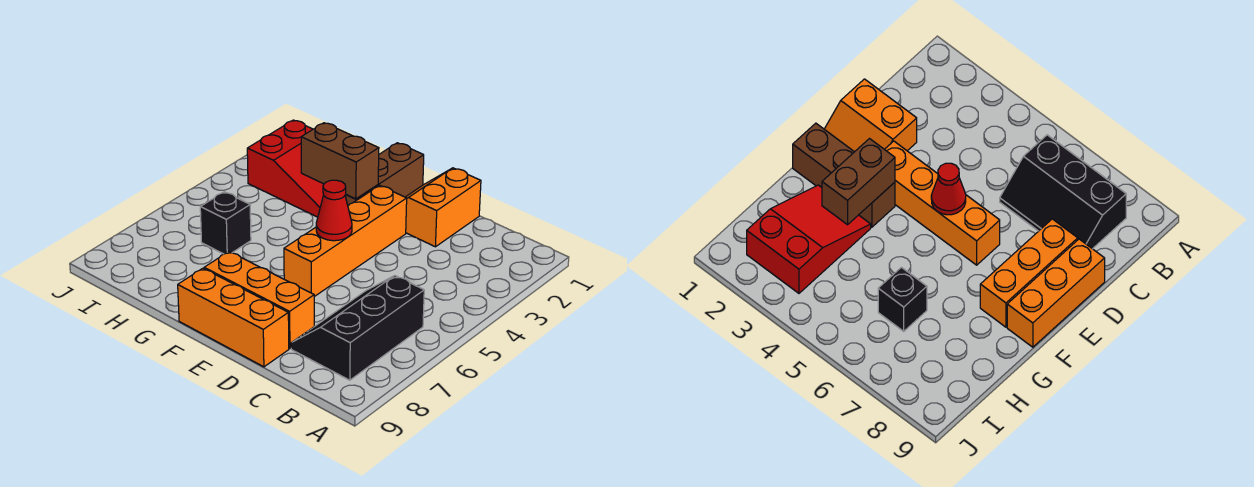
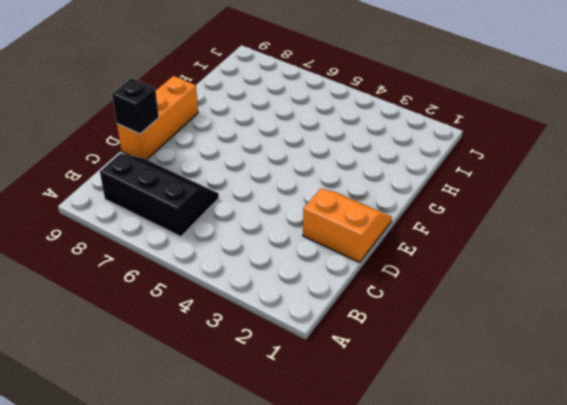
black brick D9 level 2 -> black brick H6 level 1
none -> orange brick D8:F8 level 1
none -> orange brick E3:E6 level 1

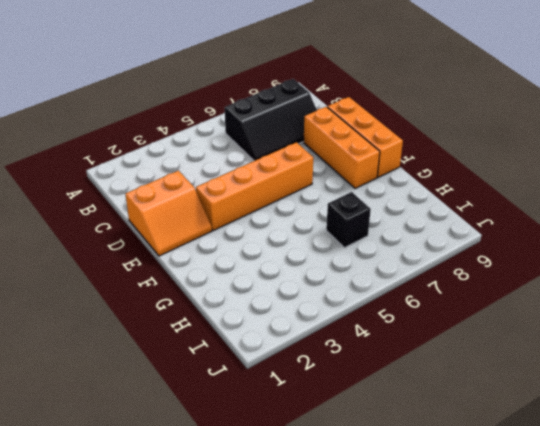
none -> brown brick F1:F3 level 1
none -> red slope G2:I3 level 1 top I

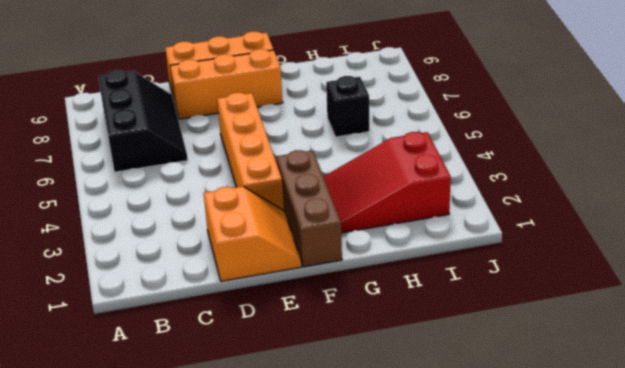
none -> red cone E5 level 2
none -> brown brick F3:G3 level 2

